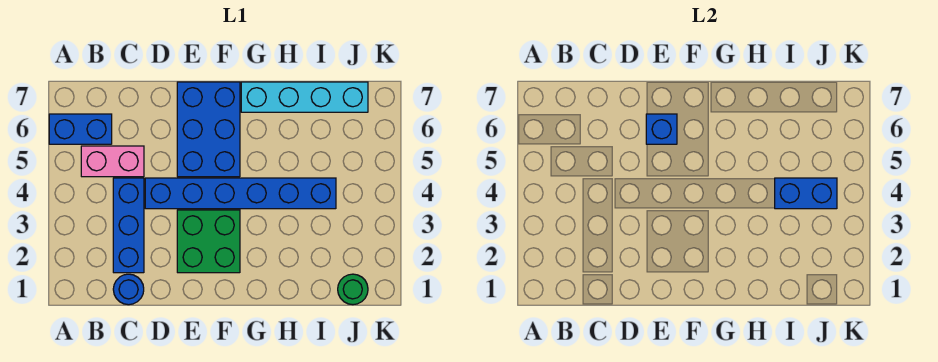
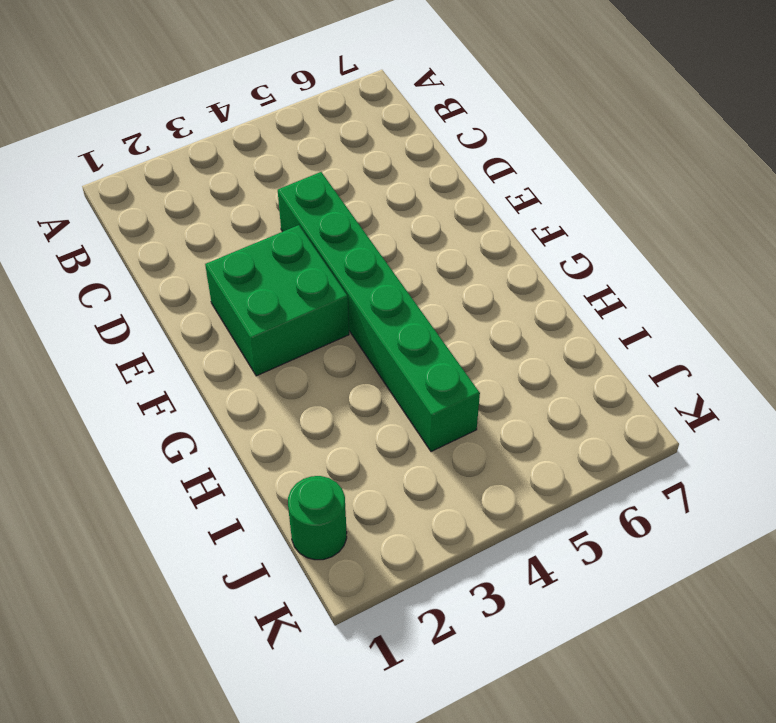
green brick D4:I4 level 1 -> blue brick D4:I4 level 1
none -> blue brick A6:B6 level 1
none -> pink brick B5:C5 level 1

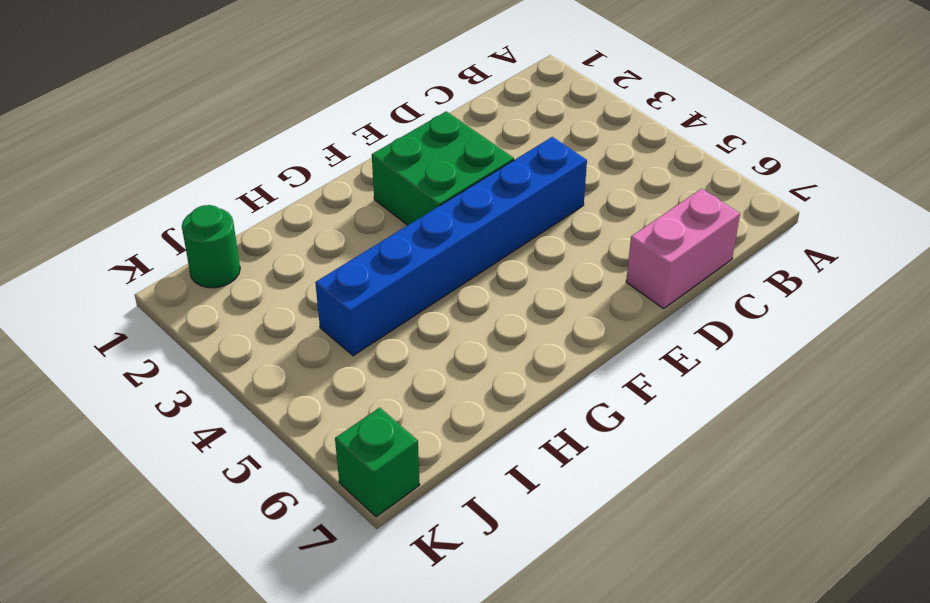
pink brick C7:D7 level 1 -> pink brick B5:C5 level 1
green brick K7 level 1 -> none
none -> blue brick A6:B6 level 1
none -> blue round brick C1 level 1

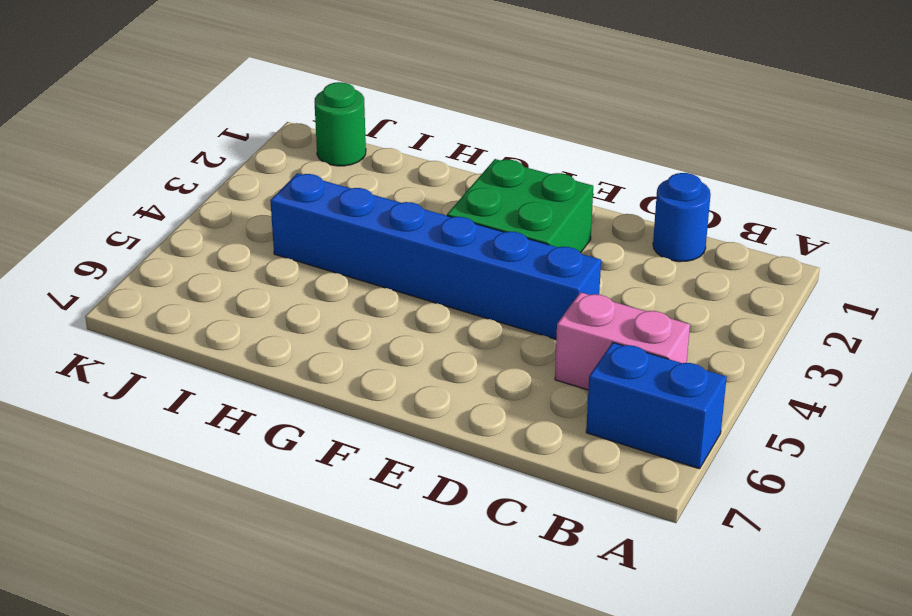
none -> blue brick C2:C4 level 1
none -> blue brick E5:F7 level 1

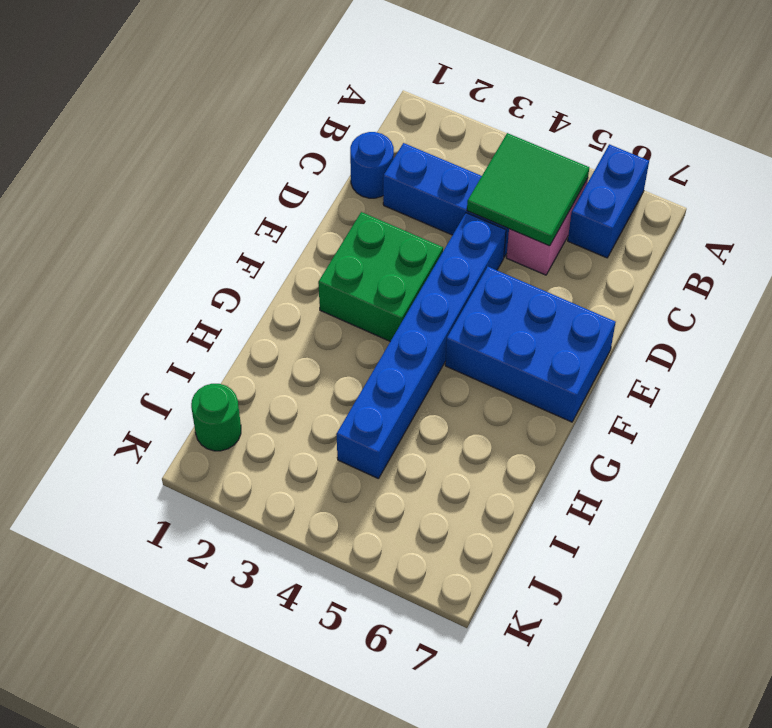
green tile B4:C5 level 2 -> none
none -> cyan brick G7:J7 level 1
none -> blue brick E6 level 2

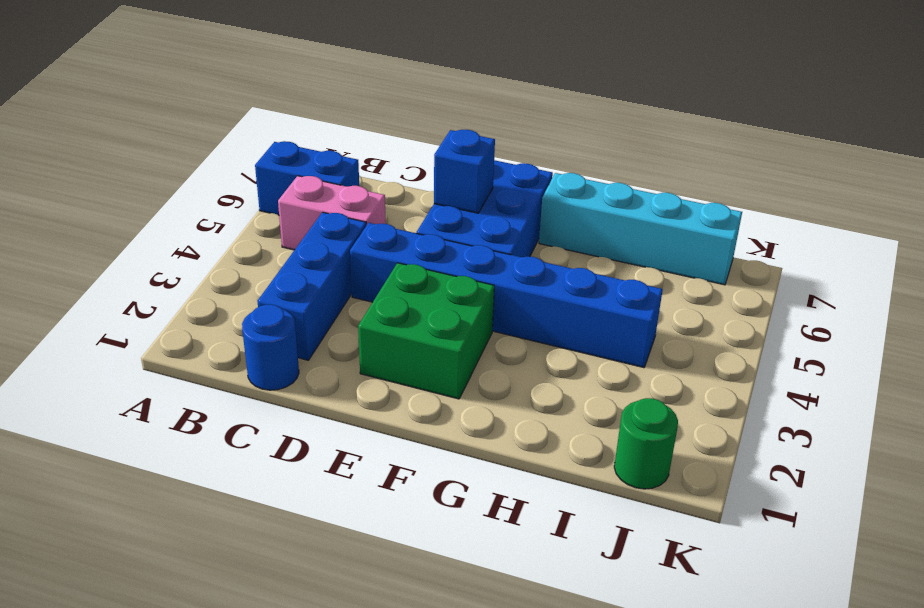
none -> blue brick I4:J4 level 2

